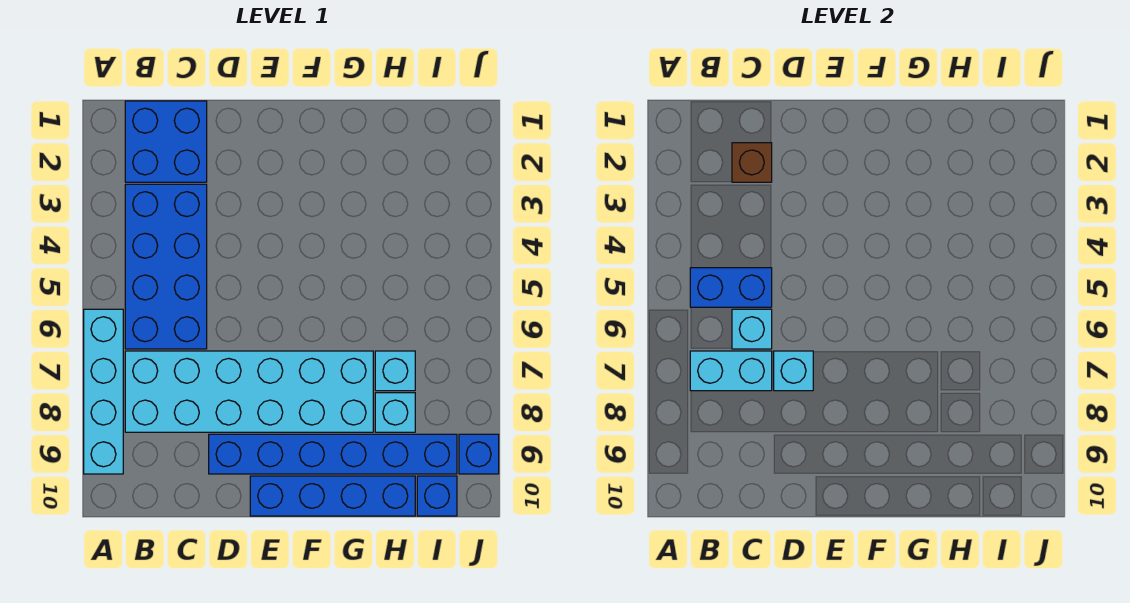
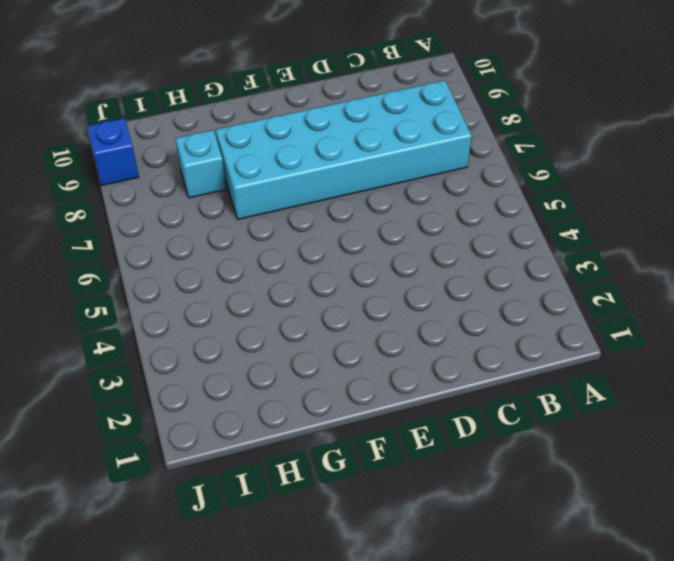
none -> cyan brick A6:A9 level 1
none -> blue brick B1:C2 level 1
none -> blue brick B3:C6 level 1

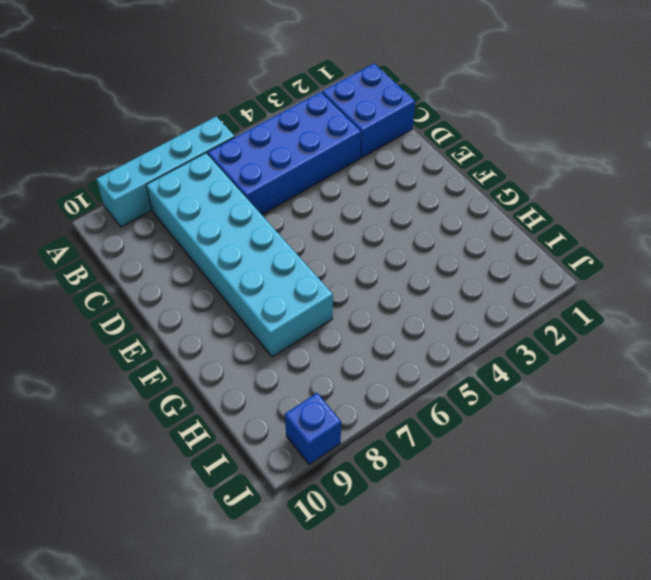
none -> blue brick D9:I9 level 1
none -> blue brick E10:H10 level 1
none -> cyan brick H7 level 1

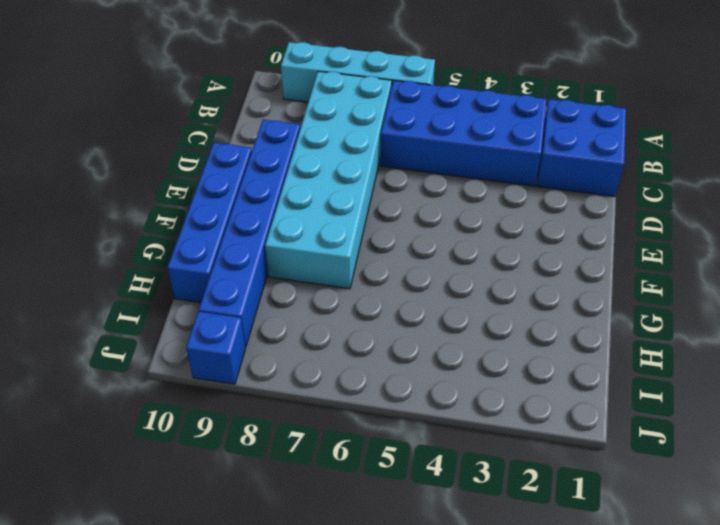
none -> cyan brick H7 level 1
none -> cyan brick H8 level 1
none -> blue brick I10 level 1

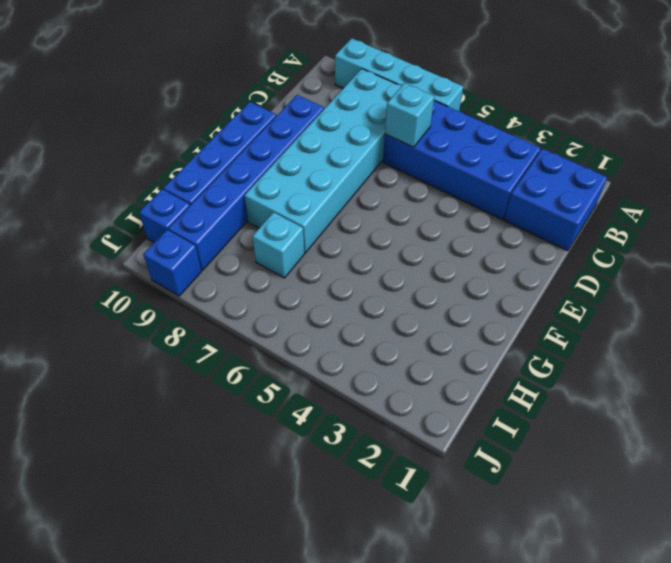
none -> cyan brick H8 level 1
none -> blue brick B5:C5 level 2
none -> cyan brick B7:C7 level 2

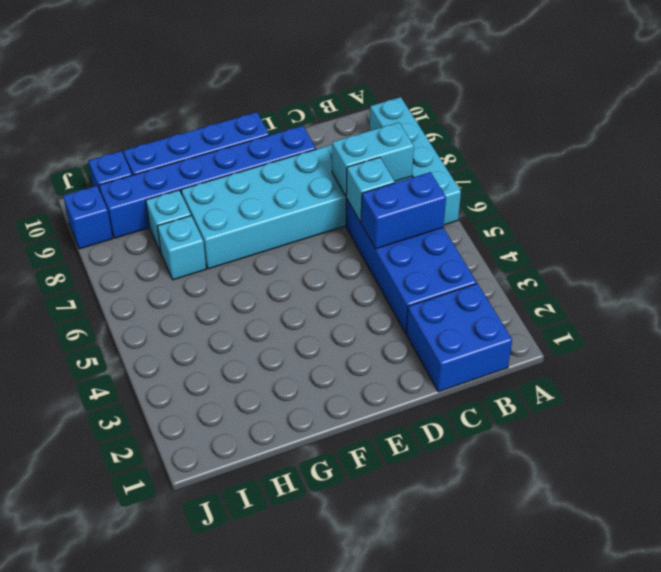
none -> brown brick C2 level 2
none -> cyan brick D7 level 2

